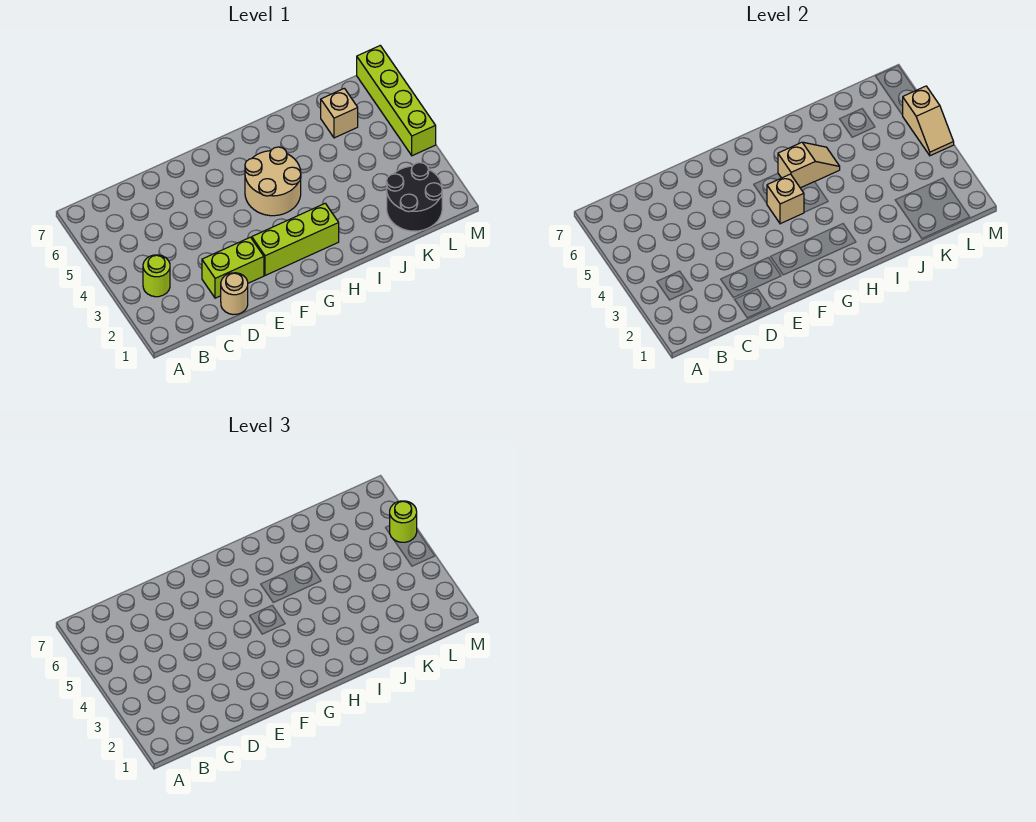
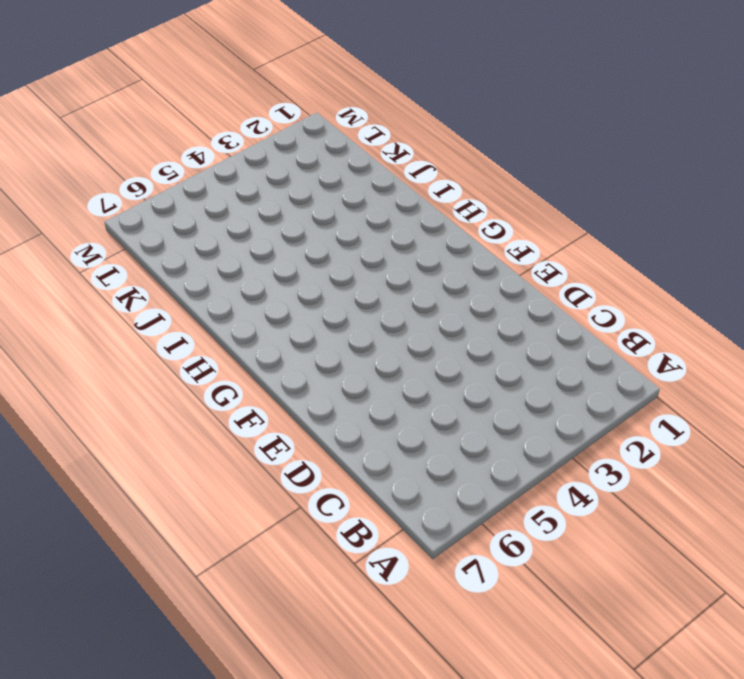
none -> lime round brick B3 level 1
none -> tan round brick D1 level 1
none -> lime brick D2:E2 level 1

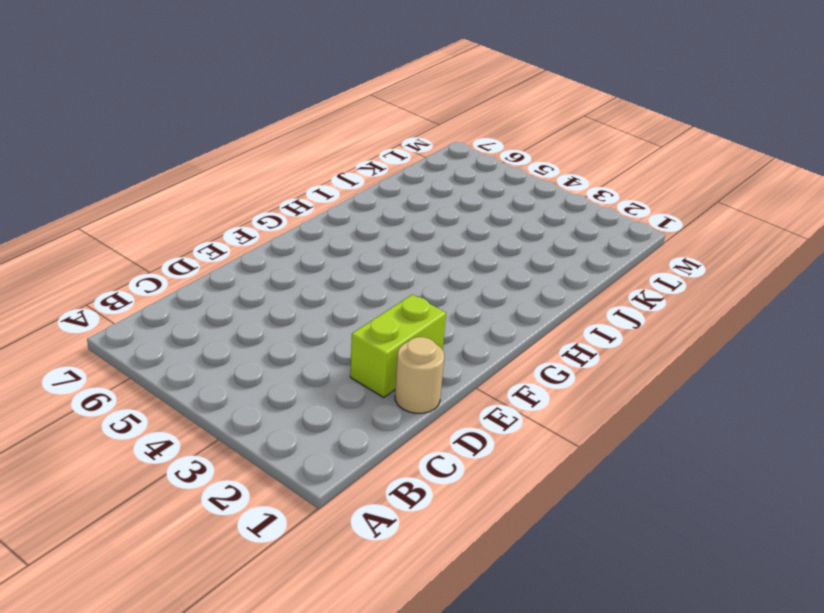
none -> lime round brick B3 level 1
none -> lime brick F2:H2 level 1
none -> tan round brick G4:H5 level 1

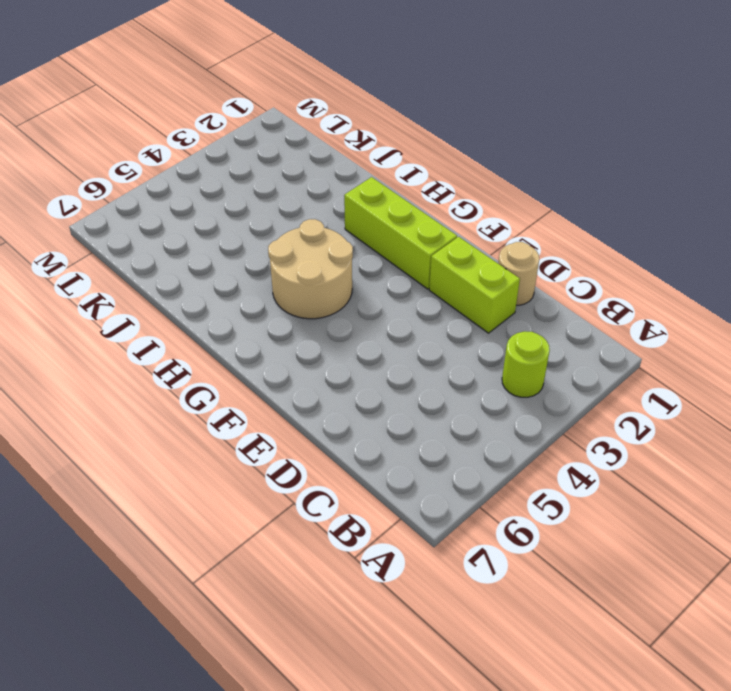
none -> black round brick K1:L2 level 1
none -> tan brick K6 level 1
none -> lime brick M4:M7 level 1

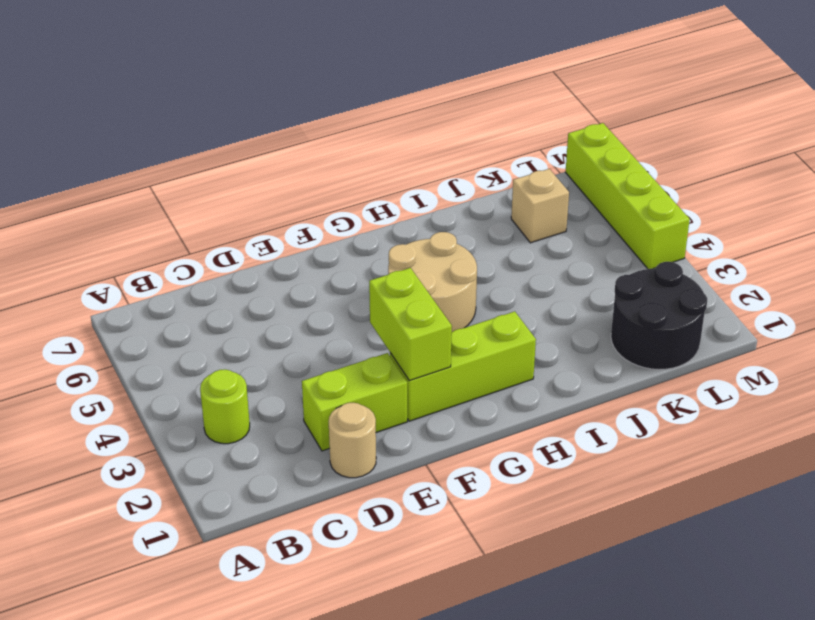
lime brick F2:F3 level 2 -> none
none -> tan brick G4 level 2
none -> tan slope H5:I5 level 2 top H
none -> tan slope M4:M5 level 2 top 5

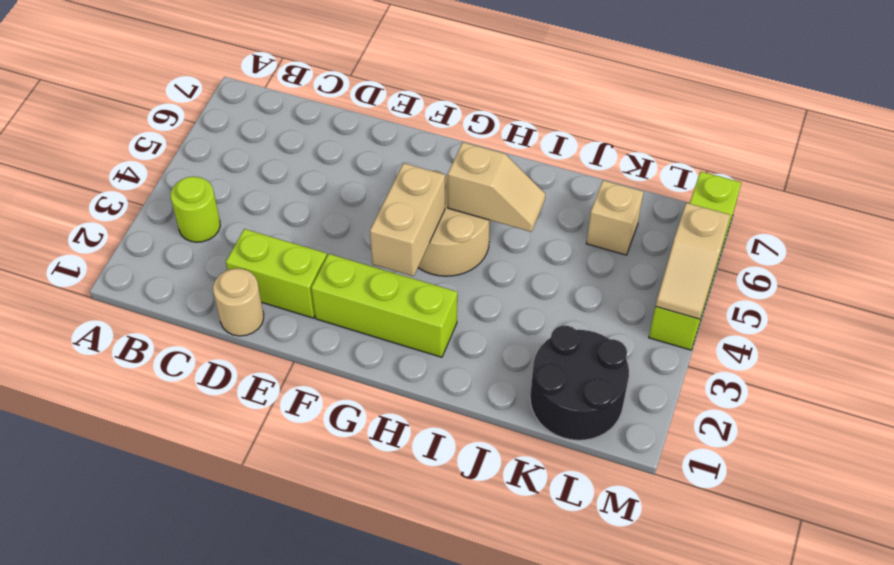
tan brick G3:G4 level 2 -> tan brick G4 level 2
none -> lime round brick M5 level 3

